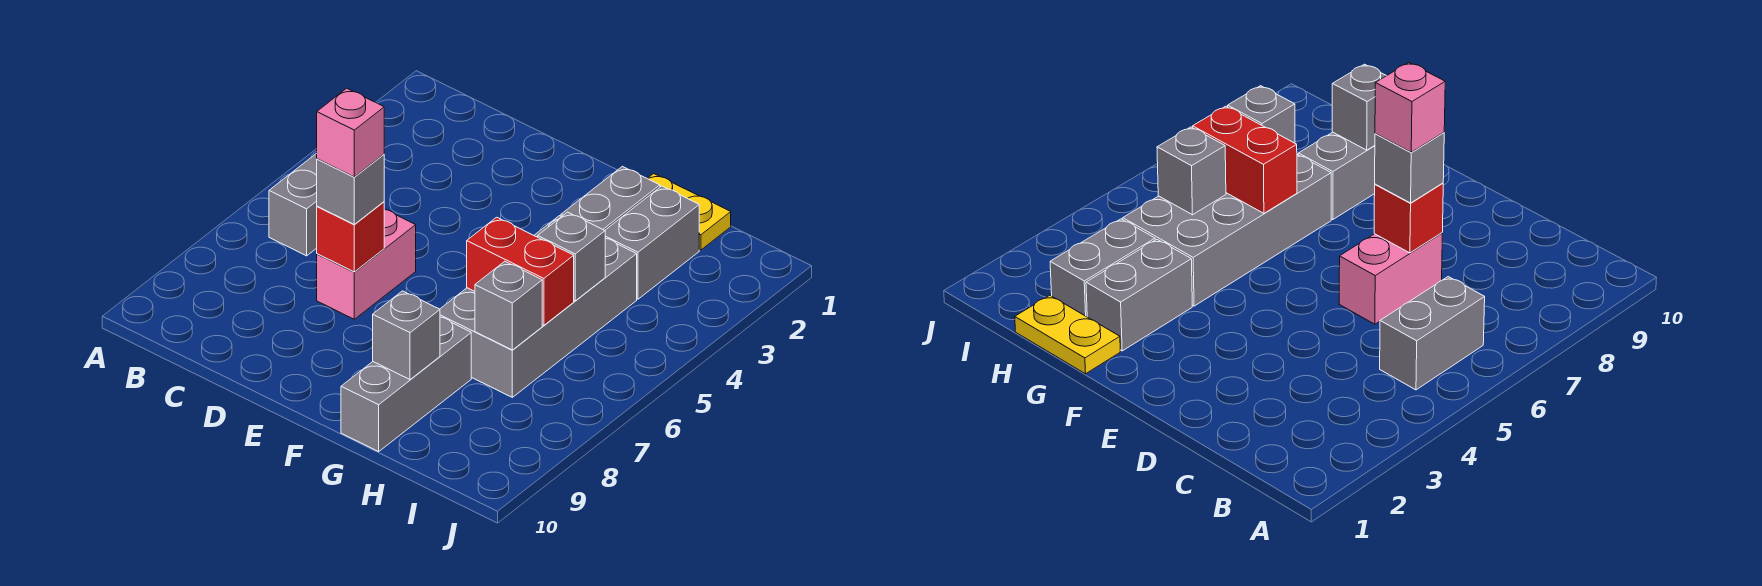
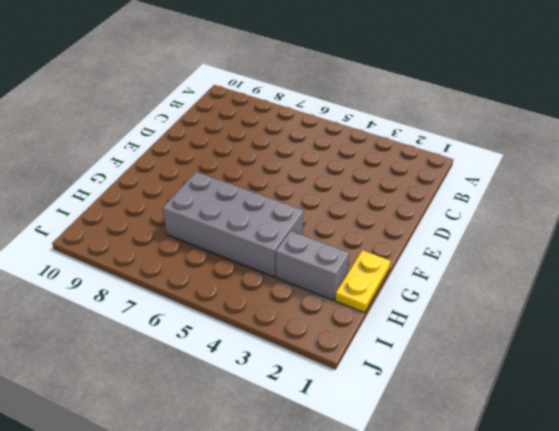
none -> grey brick B5:B6 level 1
none -> pink brick D6:D7 level 1
none -> grey brick G2:G3 level 1

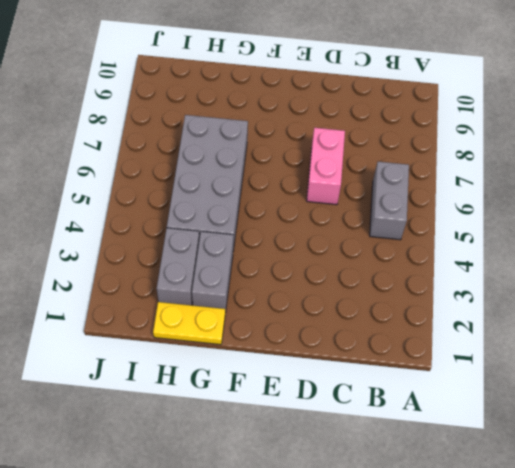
none -> grey brick G8:G10 level 1
none -> red brick D7 level 2
none -> red brick G6:H6 level 2

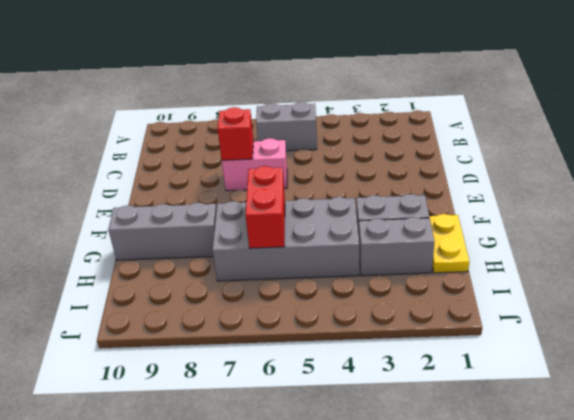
none -> grey brick G9 level 2
none -> grey brick H5 level 2
none -> grey brick H7 level 2

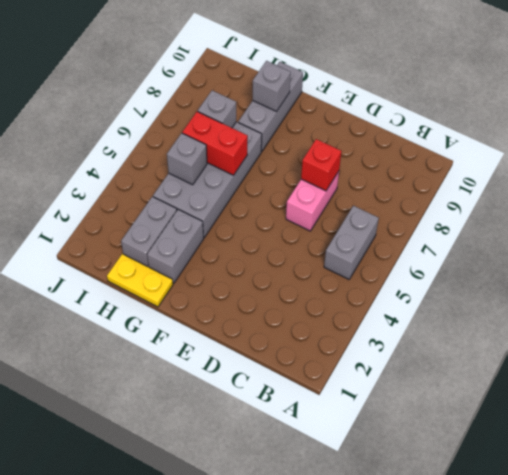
none -> grey brick D7 level 3
none -> pink brick D7 level 4

